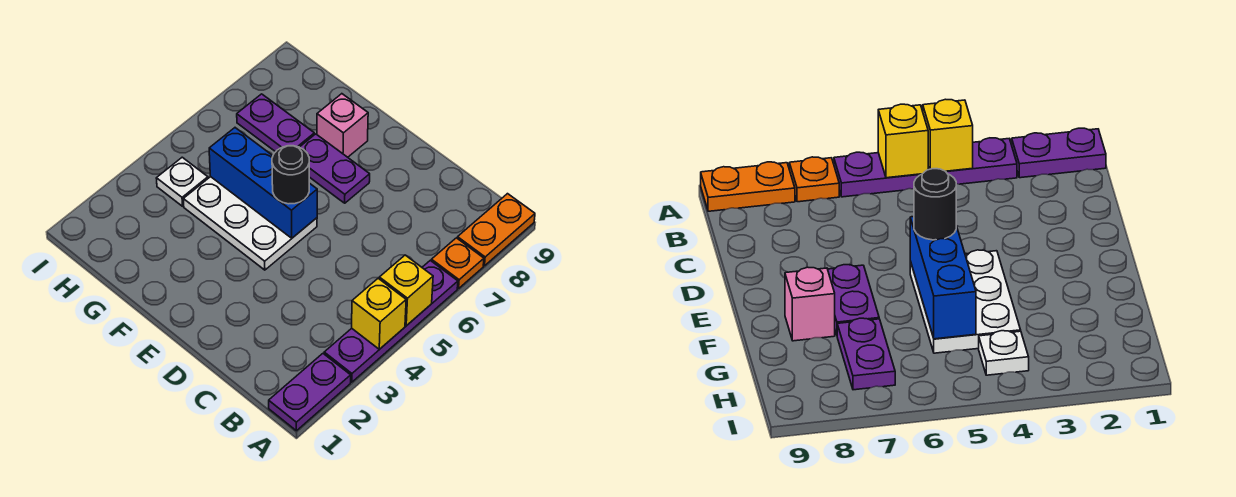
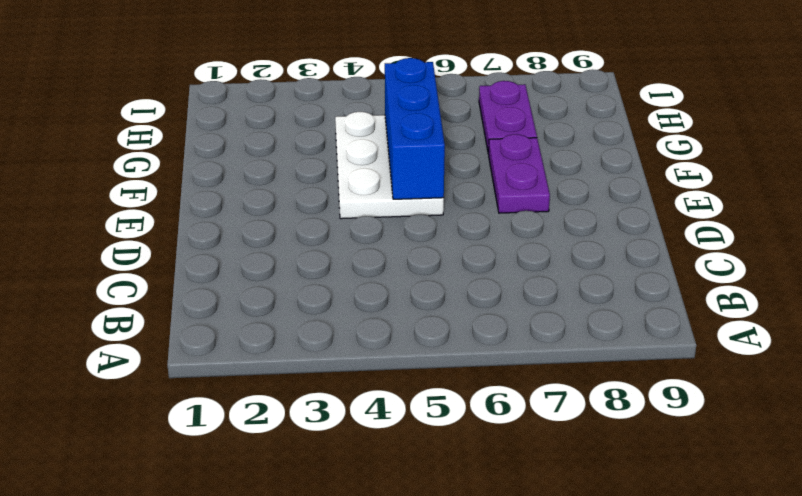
none -> purple plate A1:A2 level 1
none -> purple plate A3:A6 level 1
none -> orange plate A7 level 1

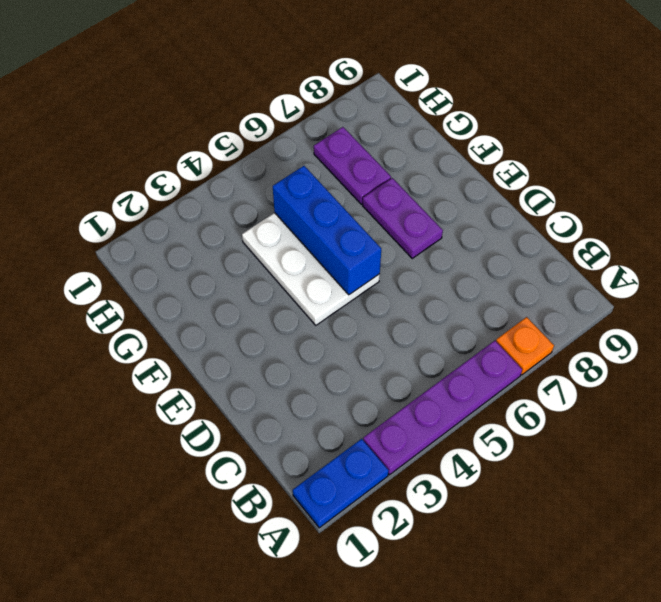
blue plate A1:A2 level 1 -> purple plate A1:A2 level 1
none -> orange plate A8:A9 level 1
none -> pink brick F8 level 1
none -> white plate H4 level 1

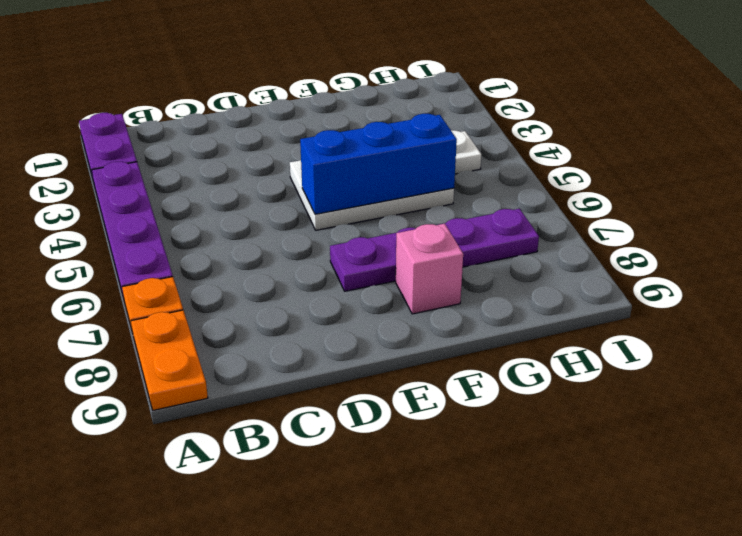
none -> yellow brick A4 level 2
none -> yellow brick A5 level 2
none -> black round brick E5 level 3

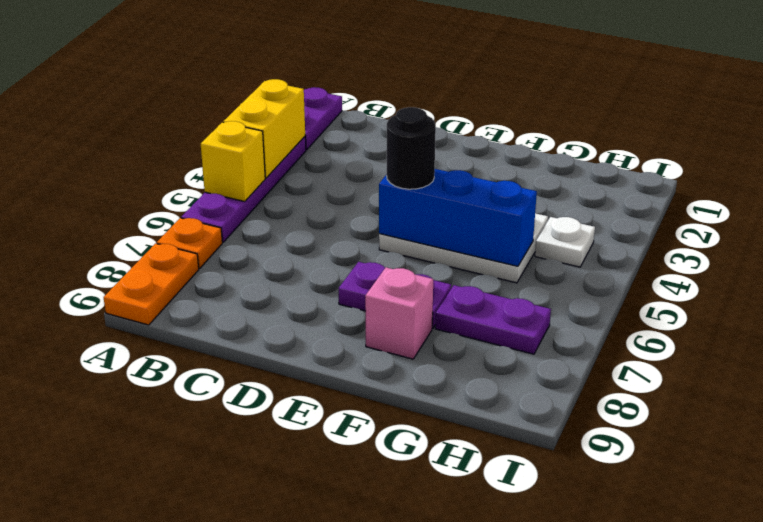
yellow brick A3:A4 level 2 -> yellow brick A4 level 2

